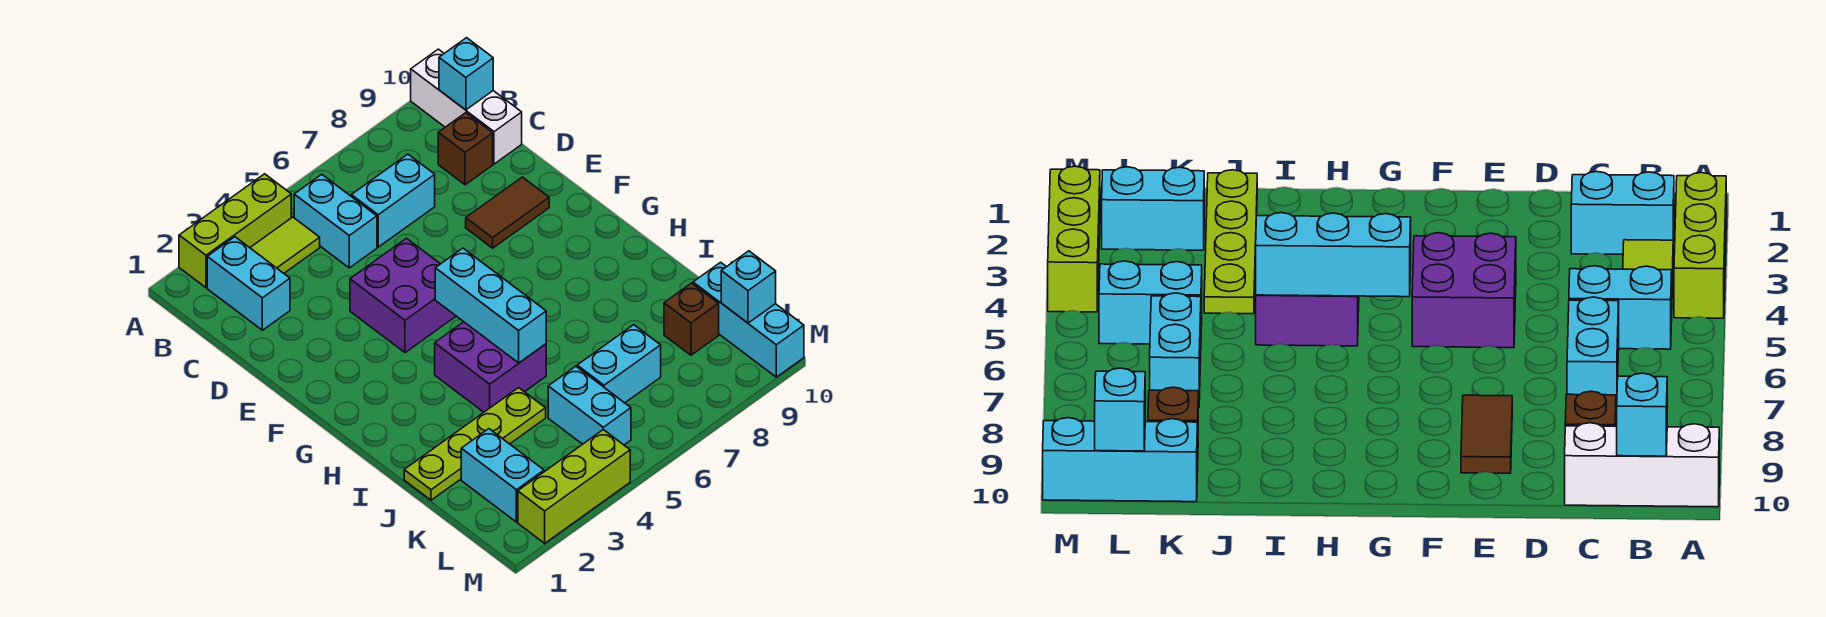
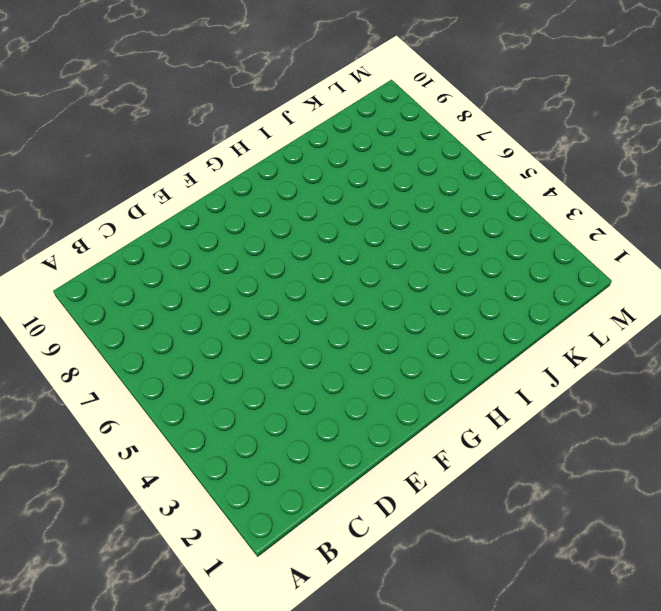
none -> lime brick A2:A4 level 1
none -> white brick A10:C10 level 1
none -> cyan brick B2:C2 level 1

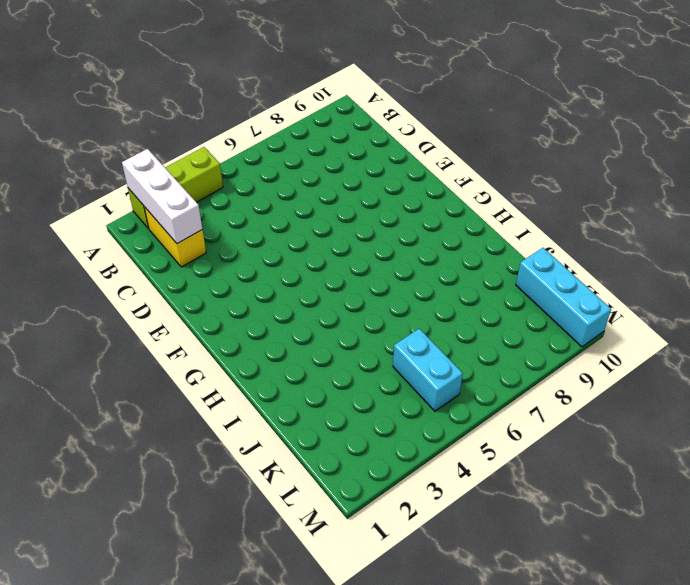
white brick A2:C2 level 2 -> white brick A10:C10 level 1
yellow brick B2:C2 level 1 -> cyan brick B2:C2 level 1
none -> lime tile B3:B4 level 1
none -> cyan brick B5:C5 level 1
none -> cyan brick C6:C7 level 1

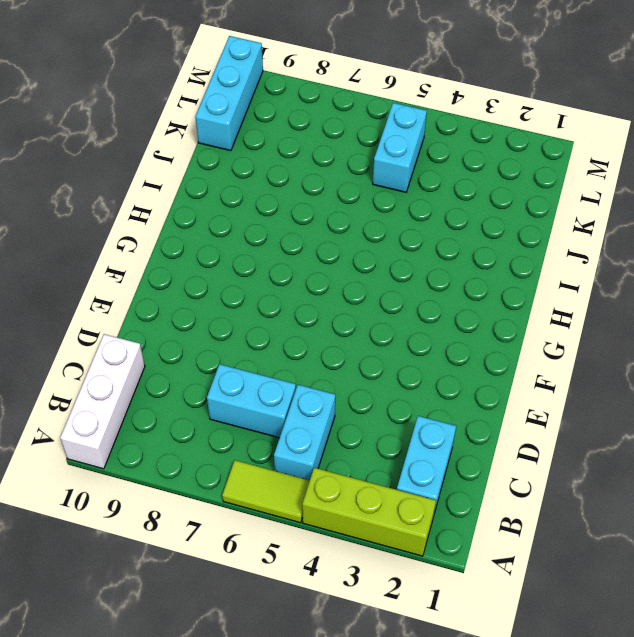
lime tile A5:A6 level 1 -> lime tile B3:B4 level 1
none -> brown brick C9 level 1
none -> purple brick E4:F5 level 1
none -> brown tile E8:E9 level 1

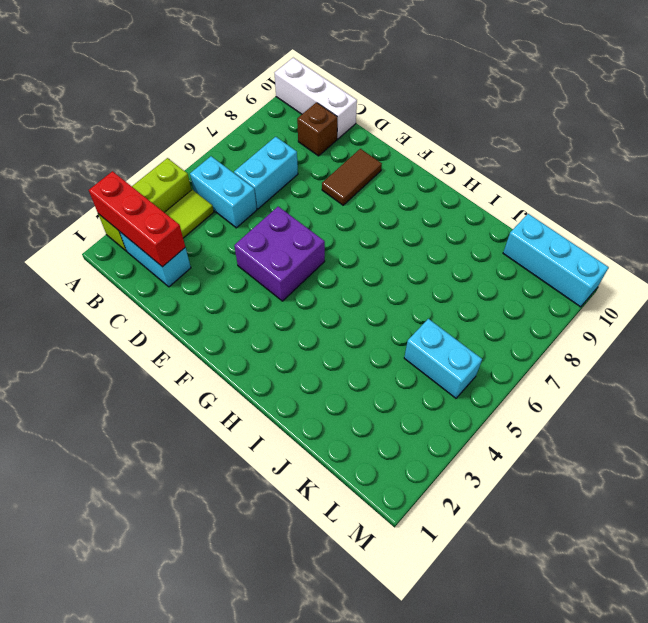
red brick A2:C2 level 2 -> none
none -> purple brick H4:I5 level 1
none -> lime plate J1:J4 level 1
none -> cyan brick K2:L2 level 1

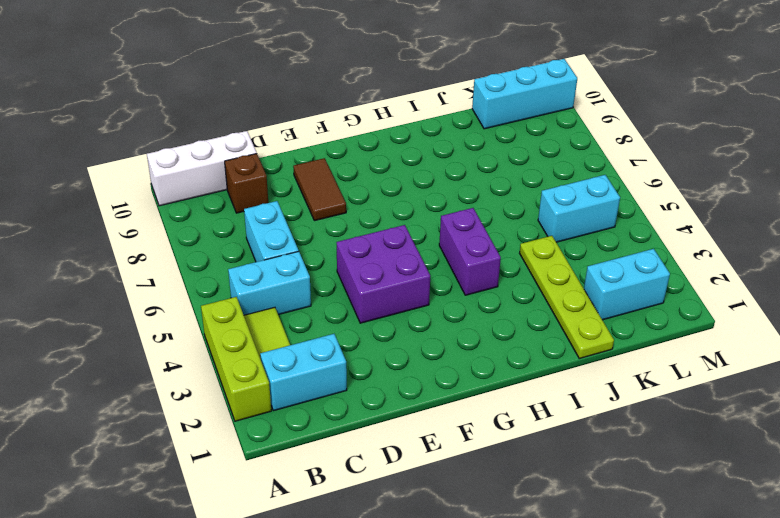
purple brick H4:H5 level 1 -> purple brick H4:I5 level 1
none -> cyan brick K6:K7 level 1
none -> brown brick K9 level 1
none -> lime brick M2:M4 level 1

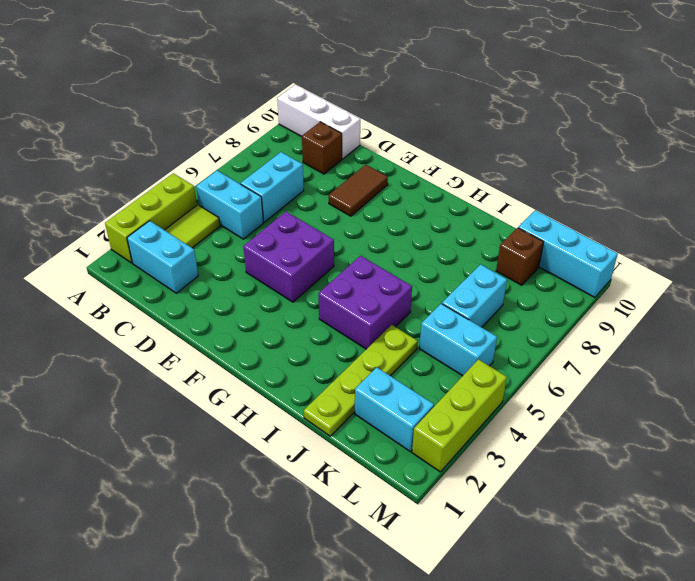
none -> cyan brick B10 level 2
none -> cyan brick G5:I5 level 2
none -> cyan brick L10 level 2

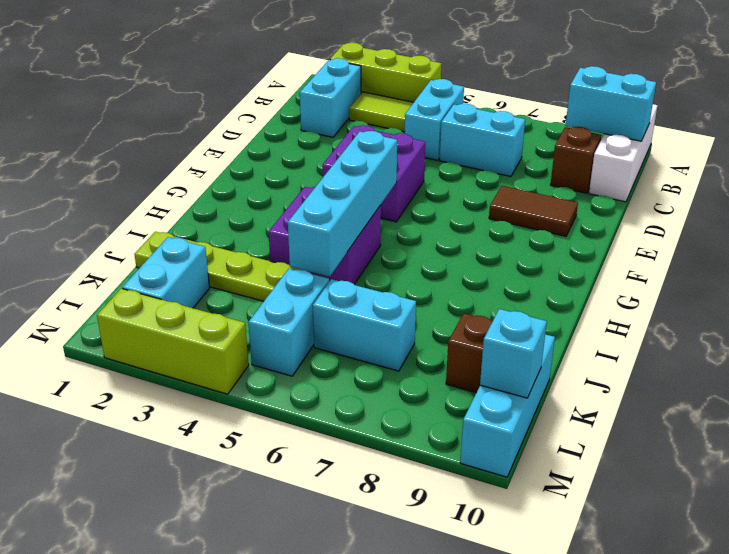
cyan brick B9:B10 level 2 -> cyan brick B10 level 2
cyan brick G5:J5 level 2 -> cyan brick G5:I5 level 2

